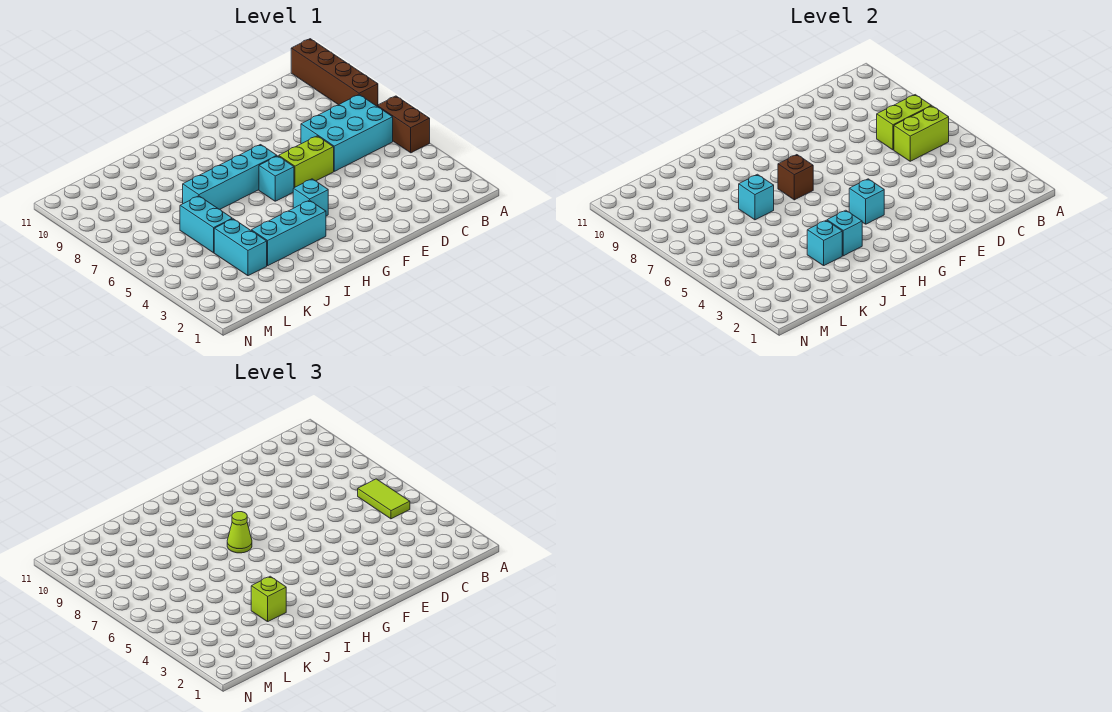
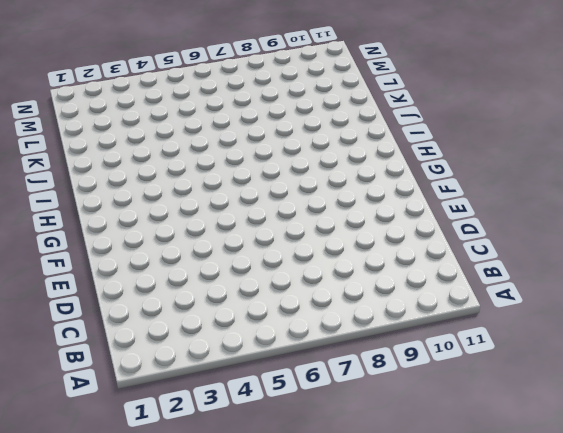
none -> brown brick A5:A6 level 1
none -> brown brick A8:A11 level 1
none -> cyan brick B6:D7 level 1

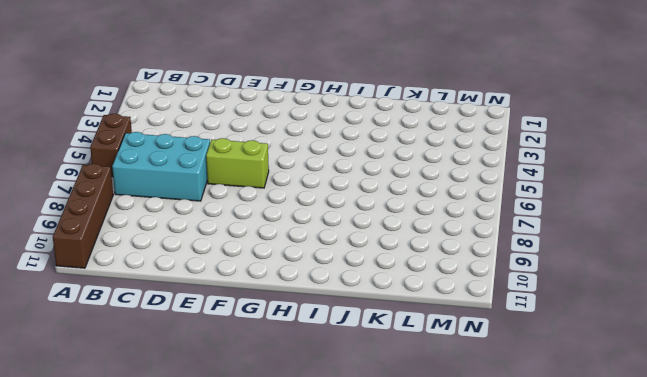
none -> cyan brick G4 level 1
none -> cyan brick G6 level 1
none -> cyan brick G7:J7 level 1

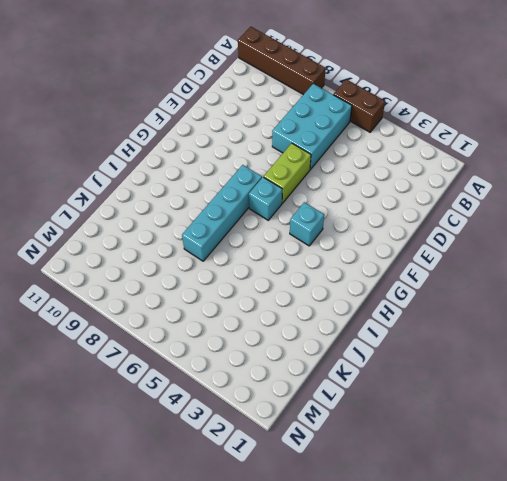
none -> cyan brick H3:J3 level 1
none -> cyan brick K3:K4 level 1
none -> cyan brick K5:K6 level 1

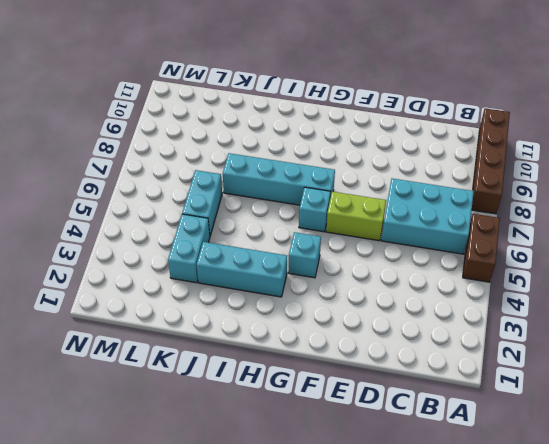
none -> lime brick B6:C6 level 2
none -> lime brick B7:C7 level 2
none -> cyan brick G4 level 2

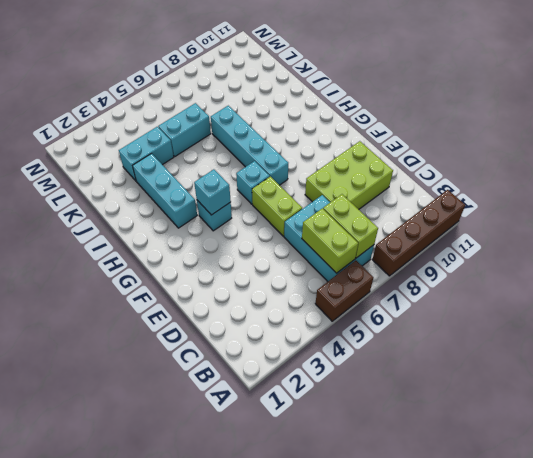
lime brick D8:E10 level 1 -> none
none -> brown brick H7 level 2
none -> cyan brick I3 level 2
none -> cyan brick J3 level 2

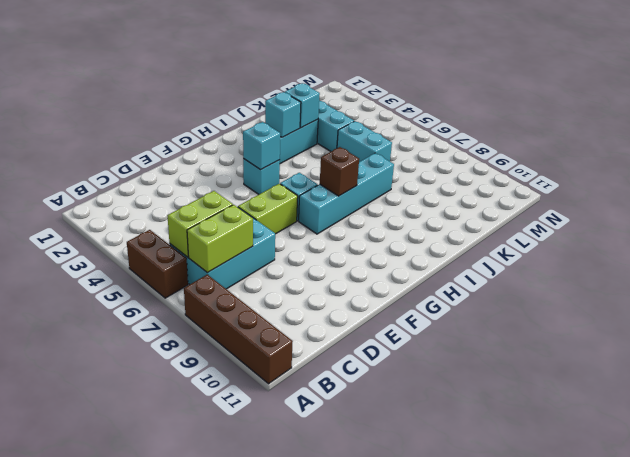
none -> cyan brick J7 level 2
none -> lime tile B5:B6 level 3
none -> lime cone H7 level 3

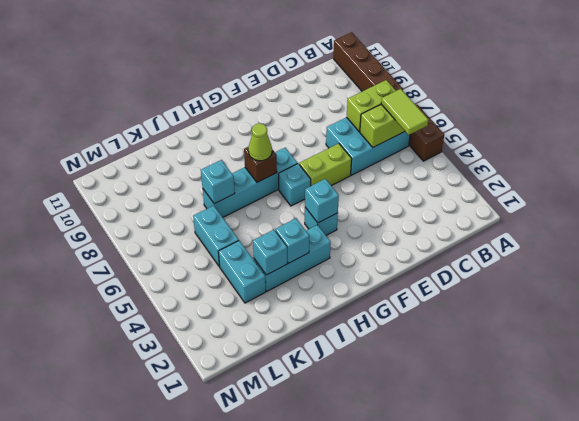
none -> lime brick J3 level 3

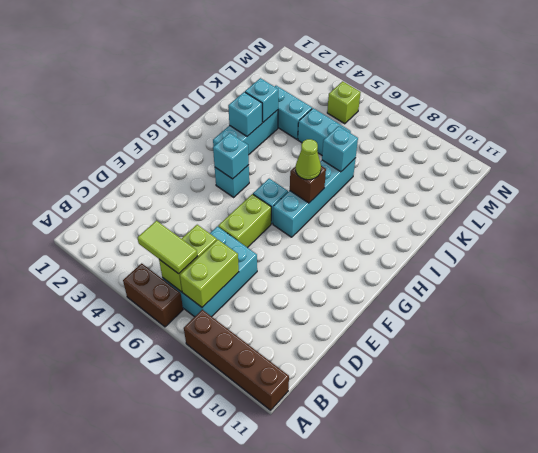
lime brick M5 level 1 -> lime brick J3 level 3

